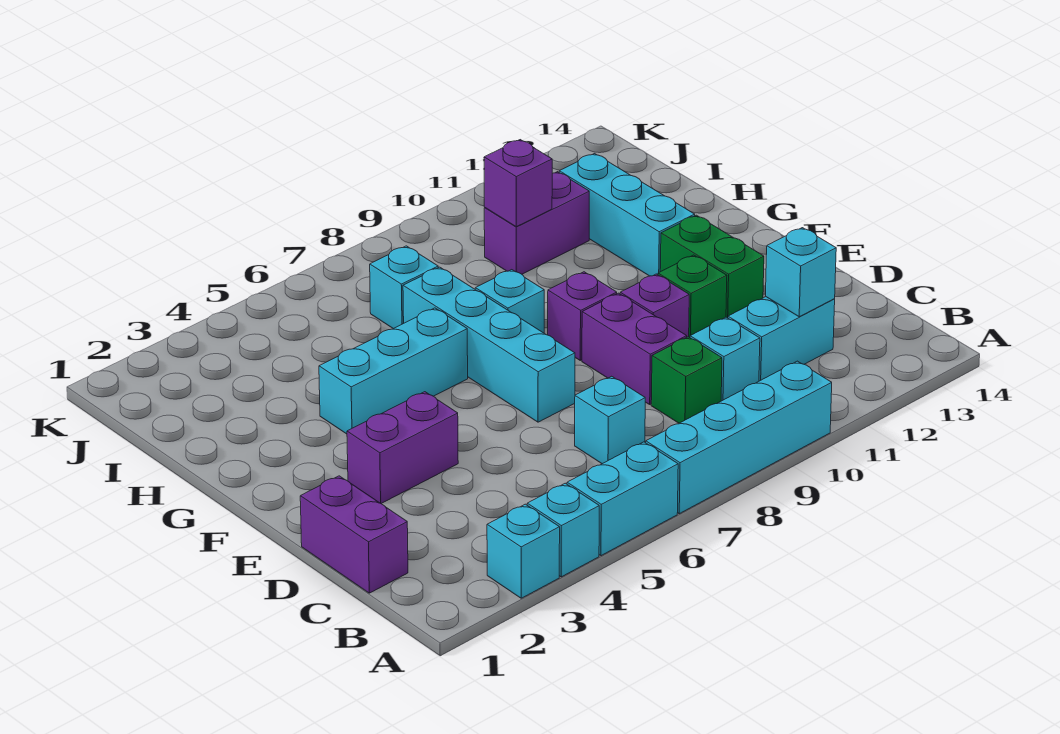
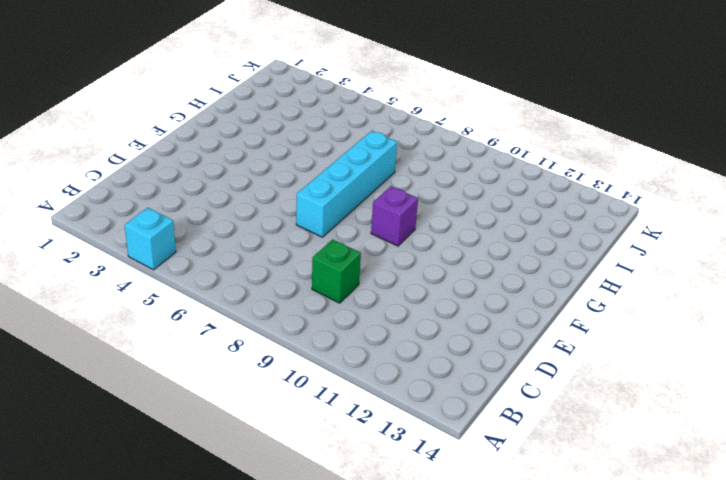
none -> cyan brick A3 level 1
none -> cyan brick A5:A6 level 1
none -> cyan brick A7:A10 level 1

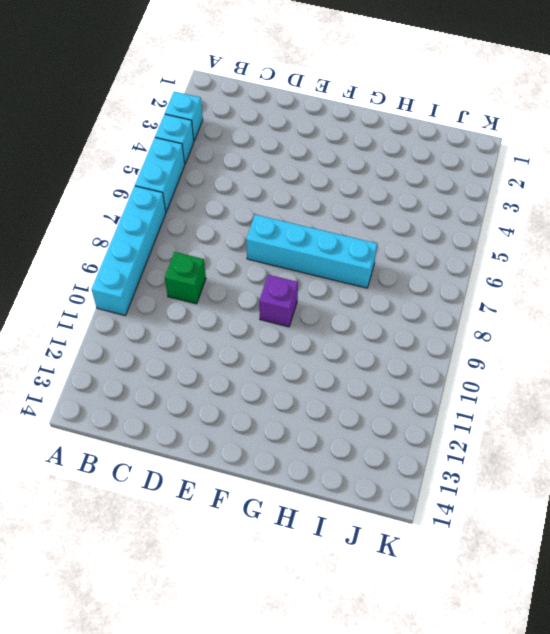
none -> purple brick C1:D1 level 1
none -> cyan brick C7 level 1
none -> cyan brick C10 level 1

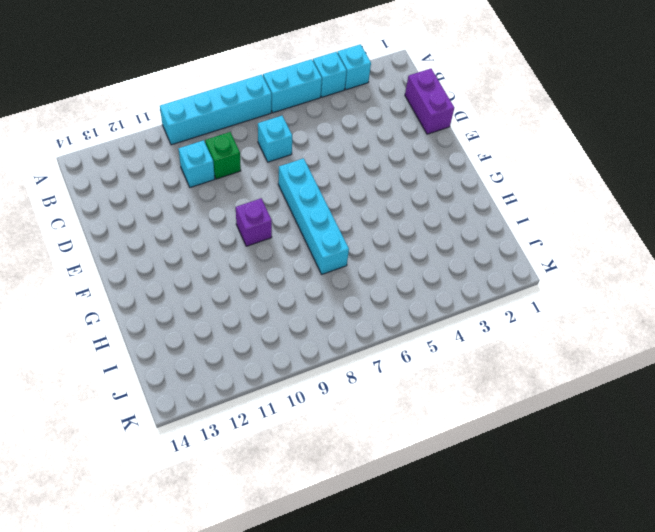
none -> cyan brick C11:C12 level 1
none -> purple brick D9:E9 level 1
none -> purple brick E3:E4 level 1

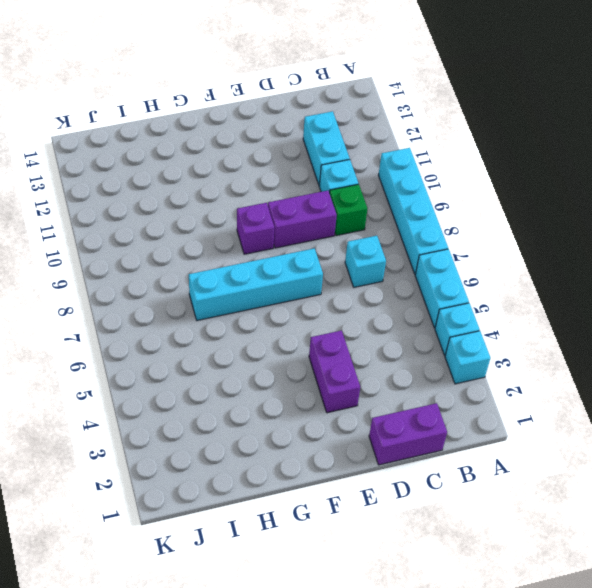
none -> purple brick E10 level 1
none -> green brick E11 level 1
none -> green brick E12:F12 level 1

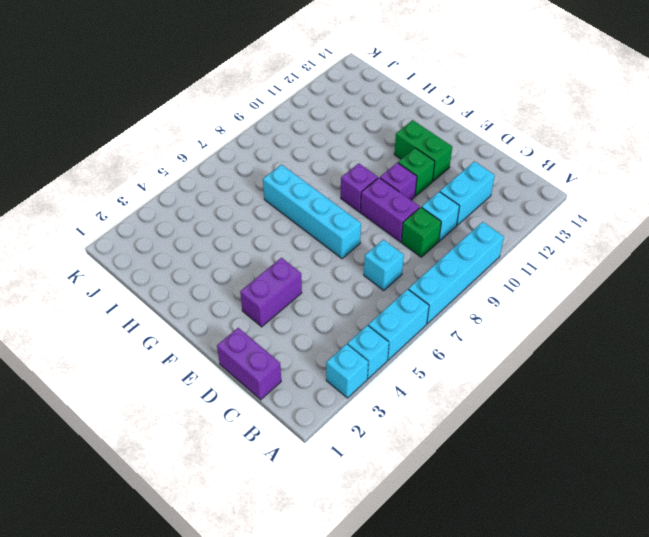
none -> cyan brick G4:G6 level 1
none -> cyan brick G8 level 1
none -> cyan brick G12:I12 level 1

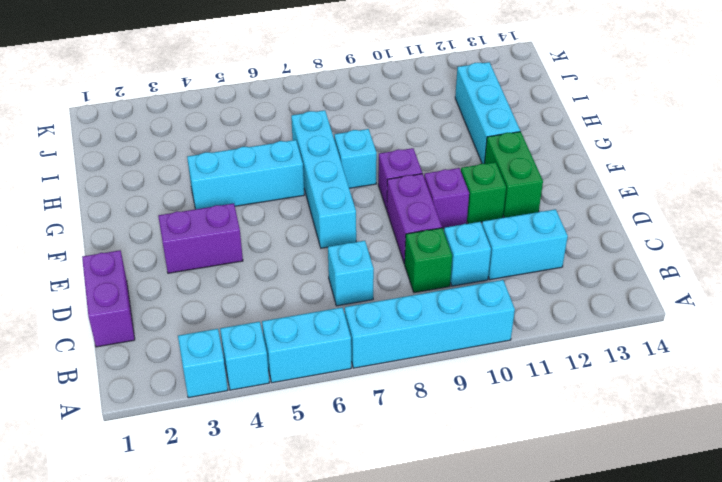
none -> cyan brick I7 level 1
none -> purple brick I10:I11 level 1
none -> cyan brick C12 level 2

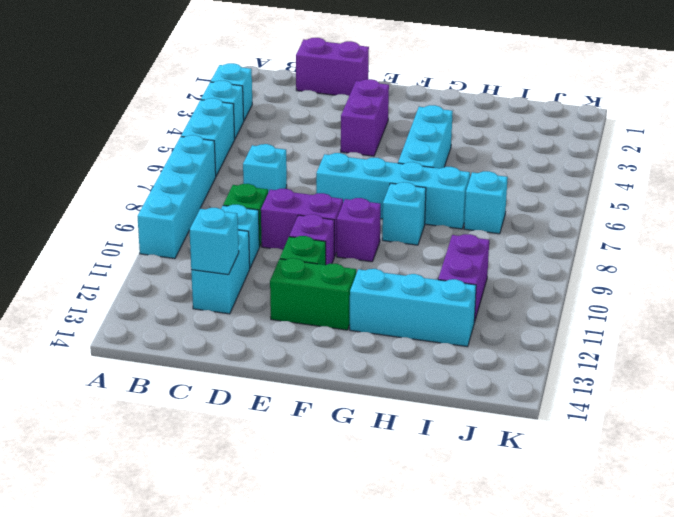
none -> purple brick I10 level 2

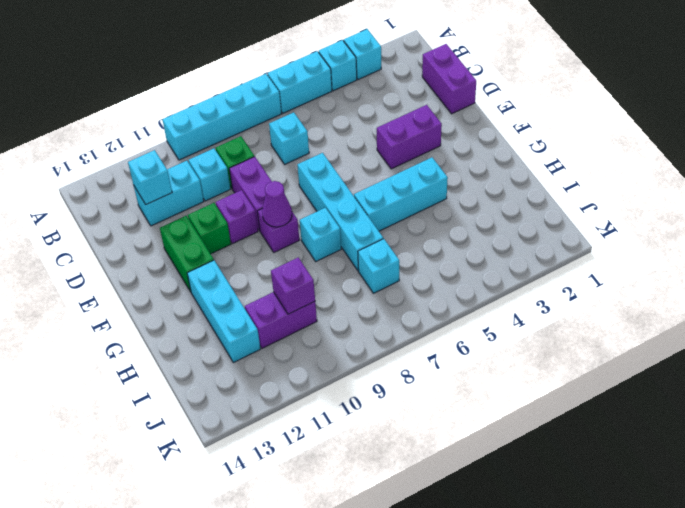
purple cone F9 level 2 -> none

